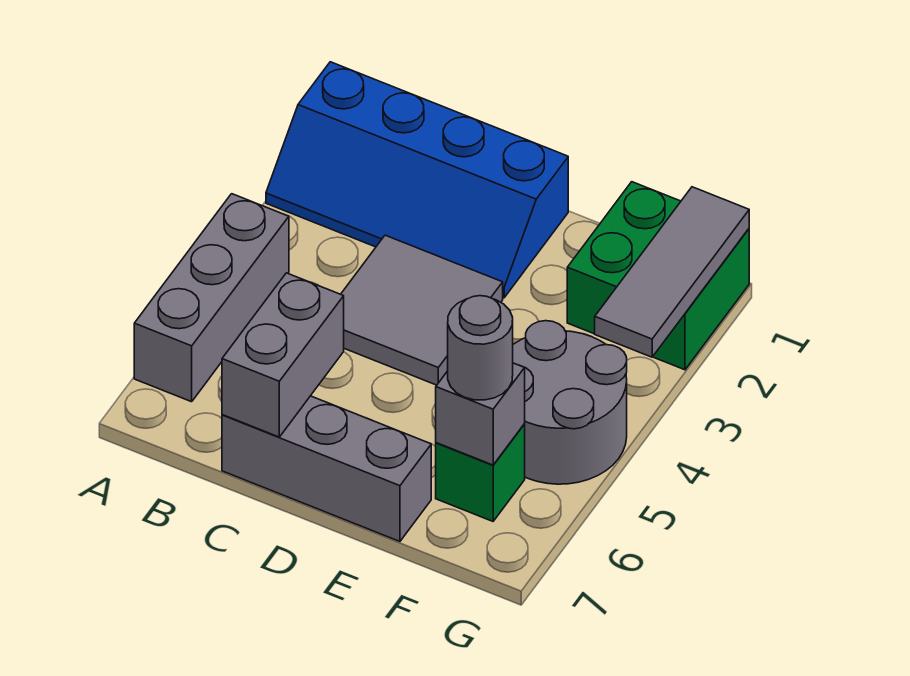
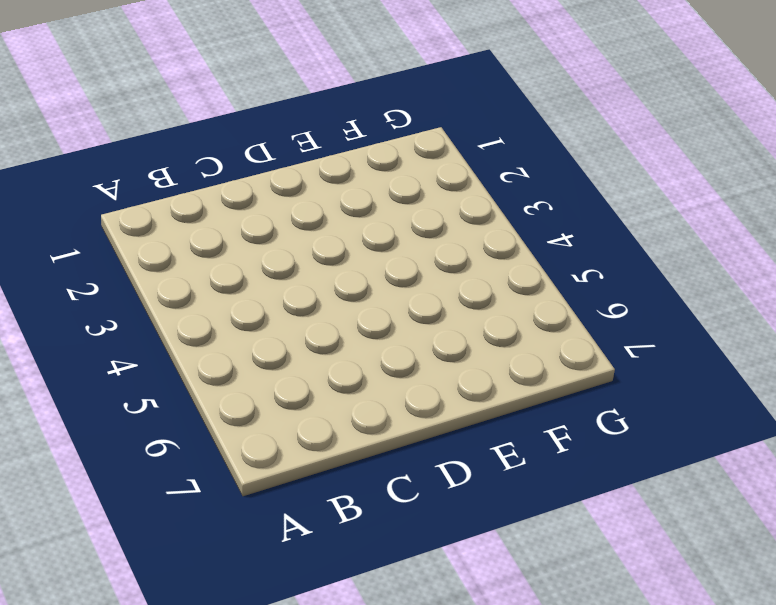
none -> blue slope A1:D2 level 1 top 1
none -> grey brick A4:A6 level 1

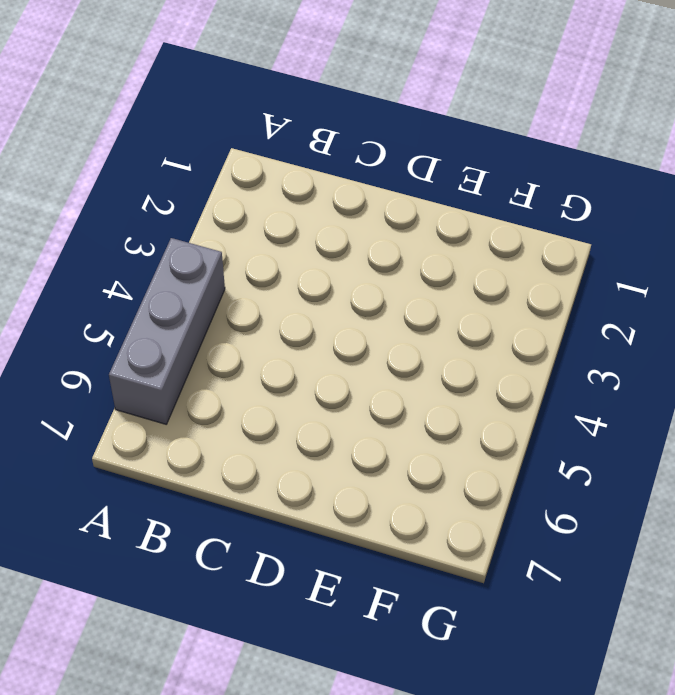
none -> blue slope A1:D2 level 1 top 1
none -> grey tile C3:D4 level 1

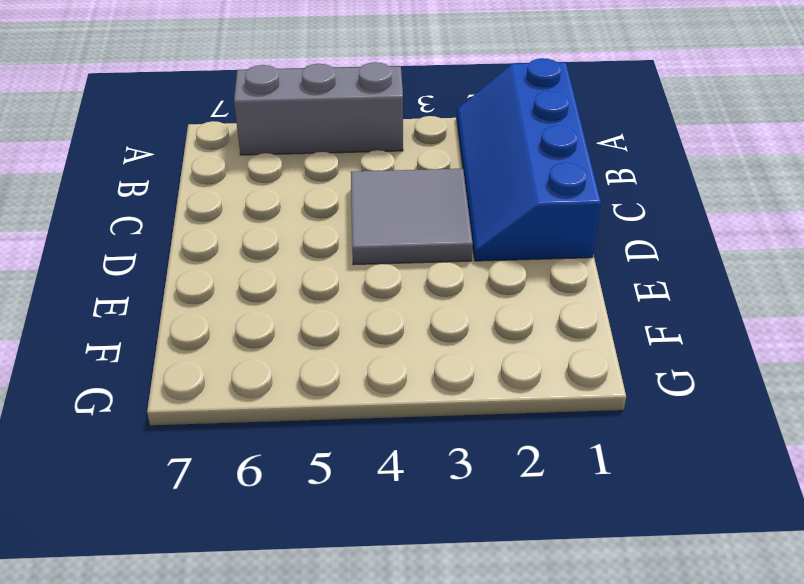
none -> grey brick C7:E7 level 1
none -> green brick F1:G2 level 1

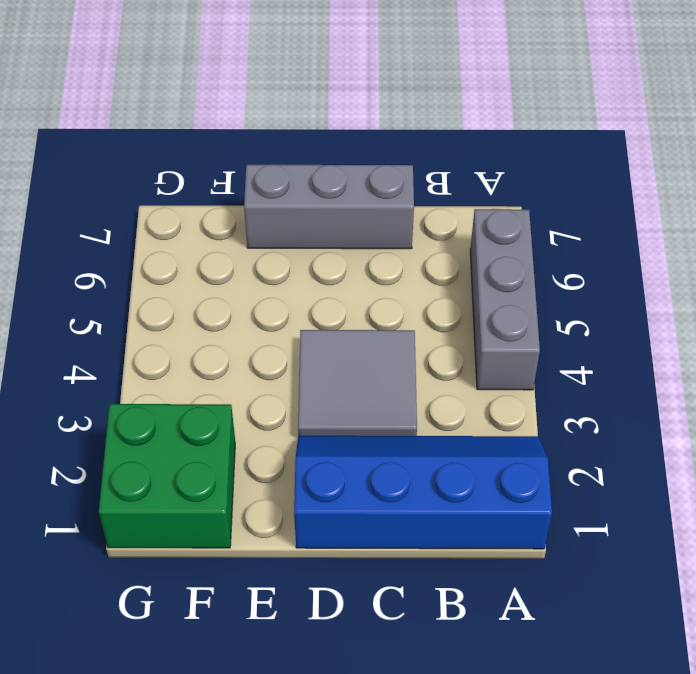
none -> grey round brick F4:G5 level 1
none -> green brick F6 level 1

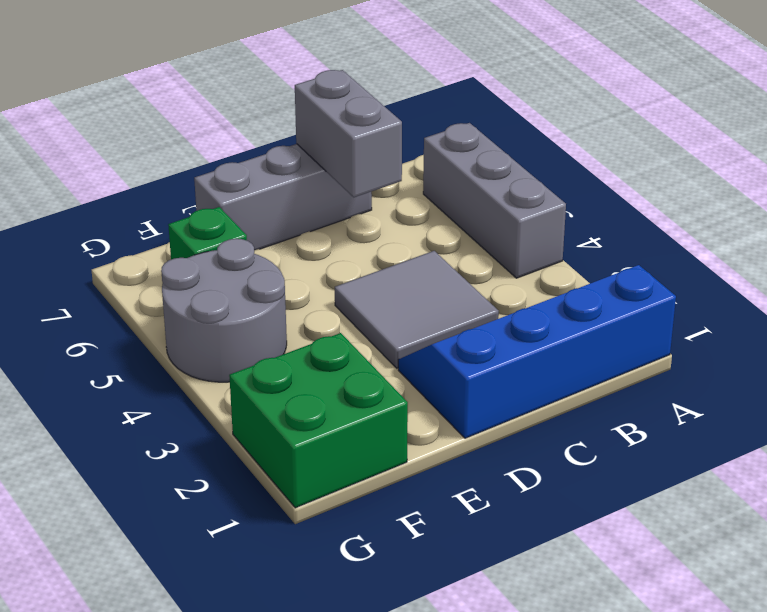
none -> grey brick F6 level 2
none -> grey tile G1:G3 level 2

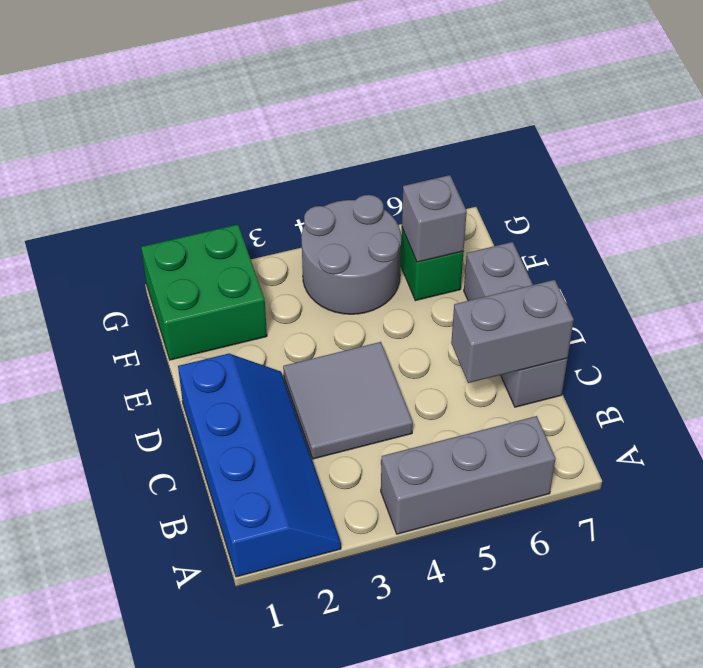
none -> grey tile G1:G3 level 2
none -> grey round brick F6 level 3

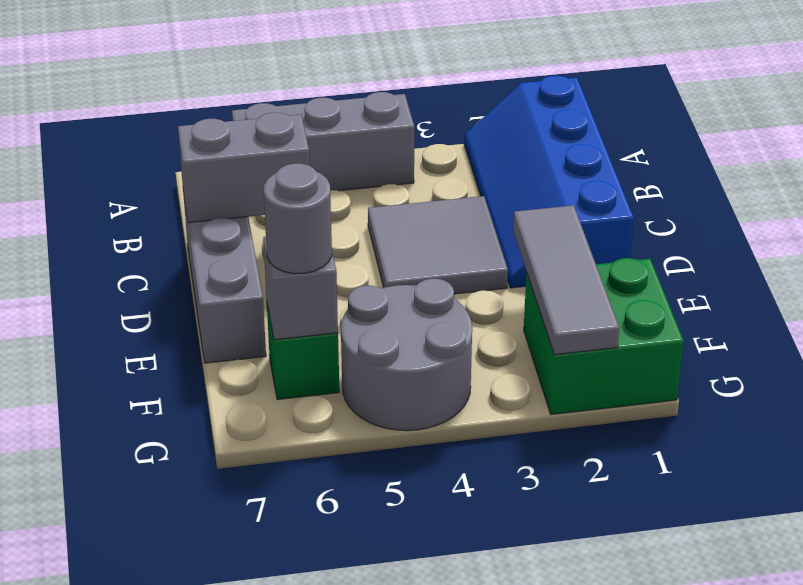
grey tile E2:G2 level 2 -> grey tile G1:G3 level 2

